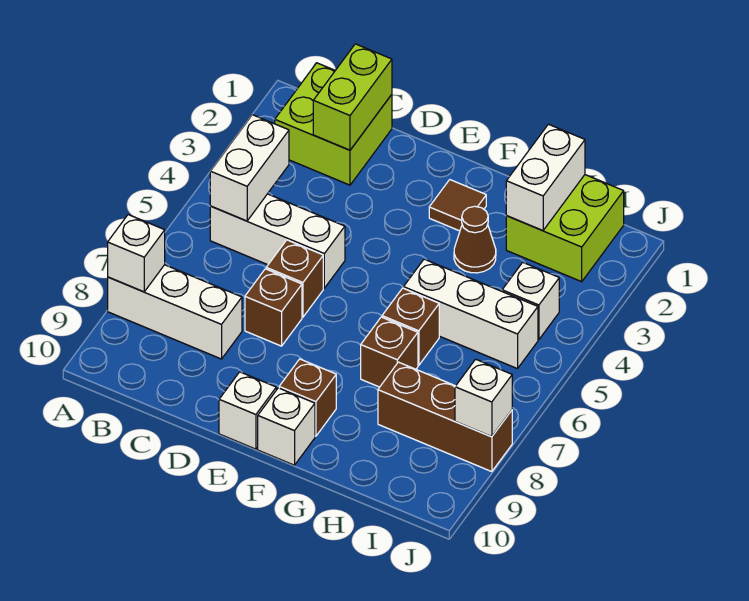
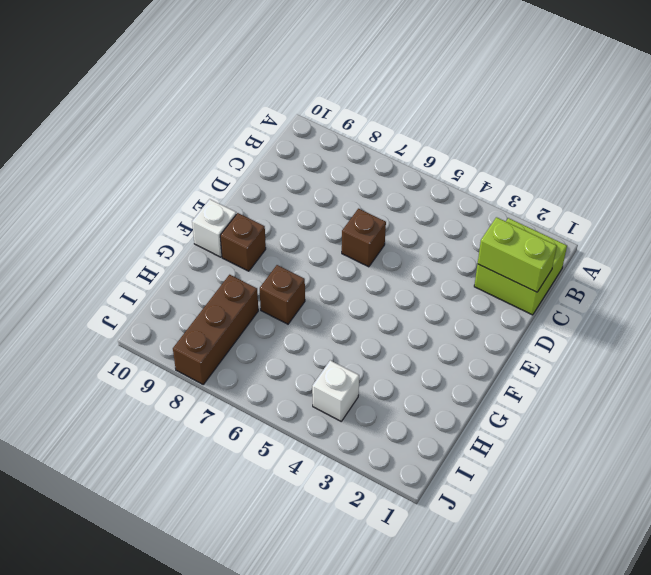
none -> white brick A8:C8 level 1
none -> white brick B5:D5 level 1
none -> brown brick D7 level 1

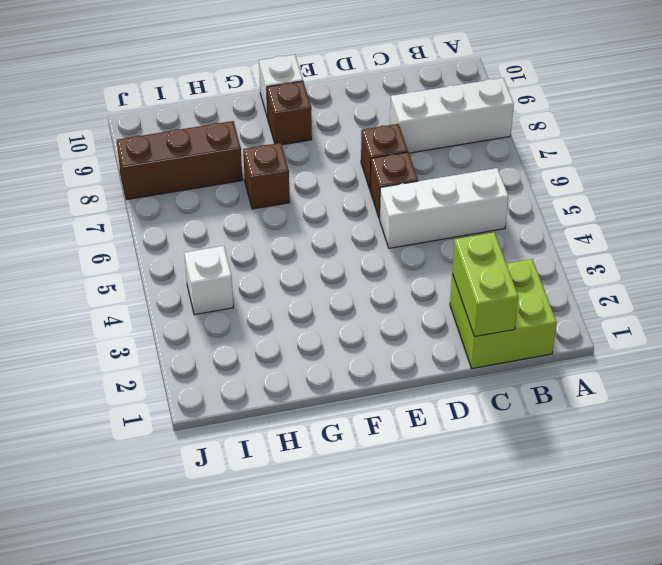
none -> white brick E10 level 1
none -> brown tile F2 level 1
none -> brown cone G3 level 1

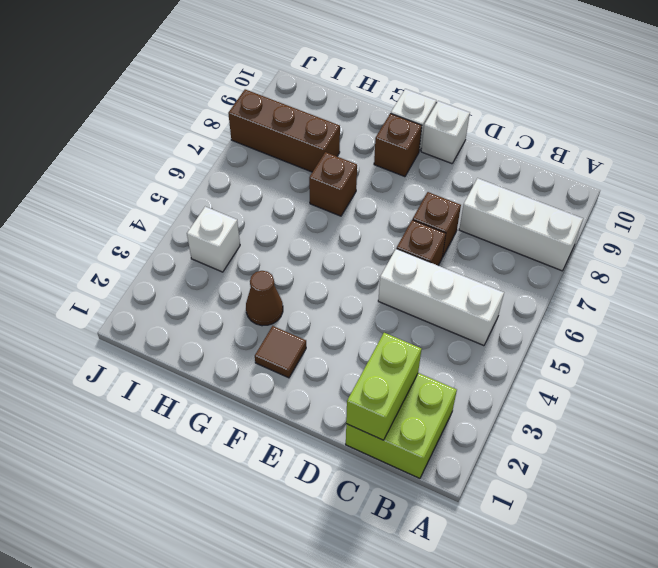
none -> white brick G5:I5 level 1
none -> brown brick G6 level 1
none -> lime brick H1:I2 level 1

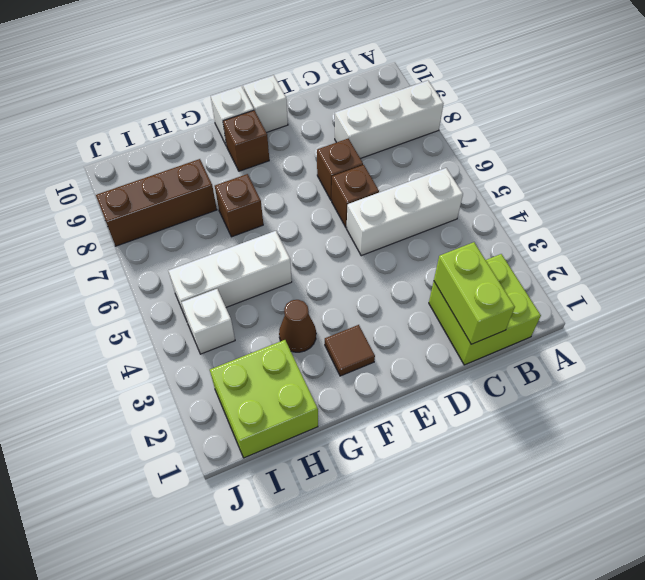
none -> brown brick G6 level 1
none -> white brick A8 level 2
none -> white brick B4:B5 level 2

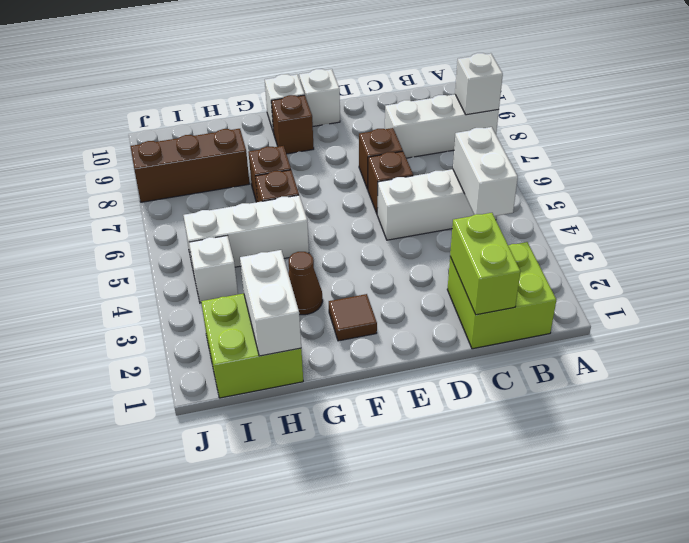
none -> white brick J8 level 2

